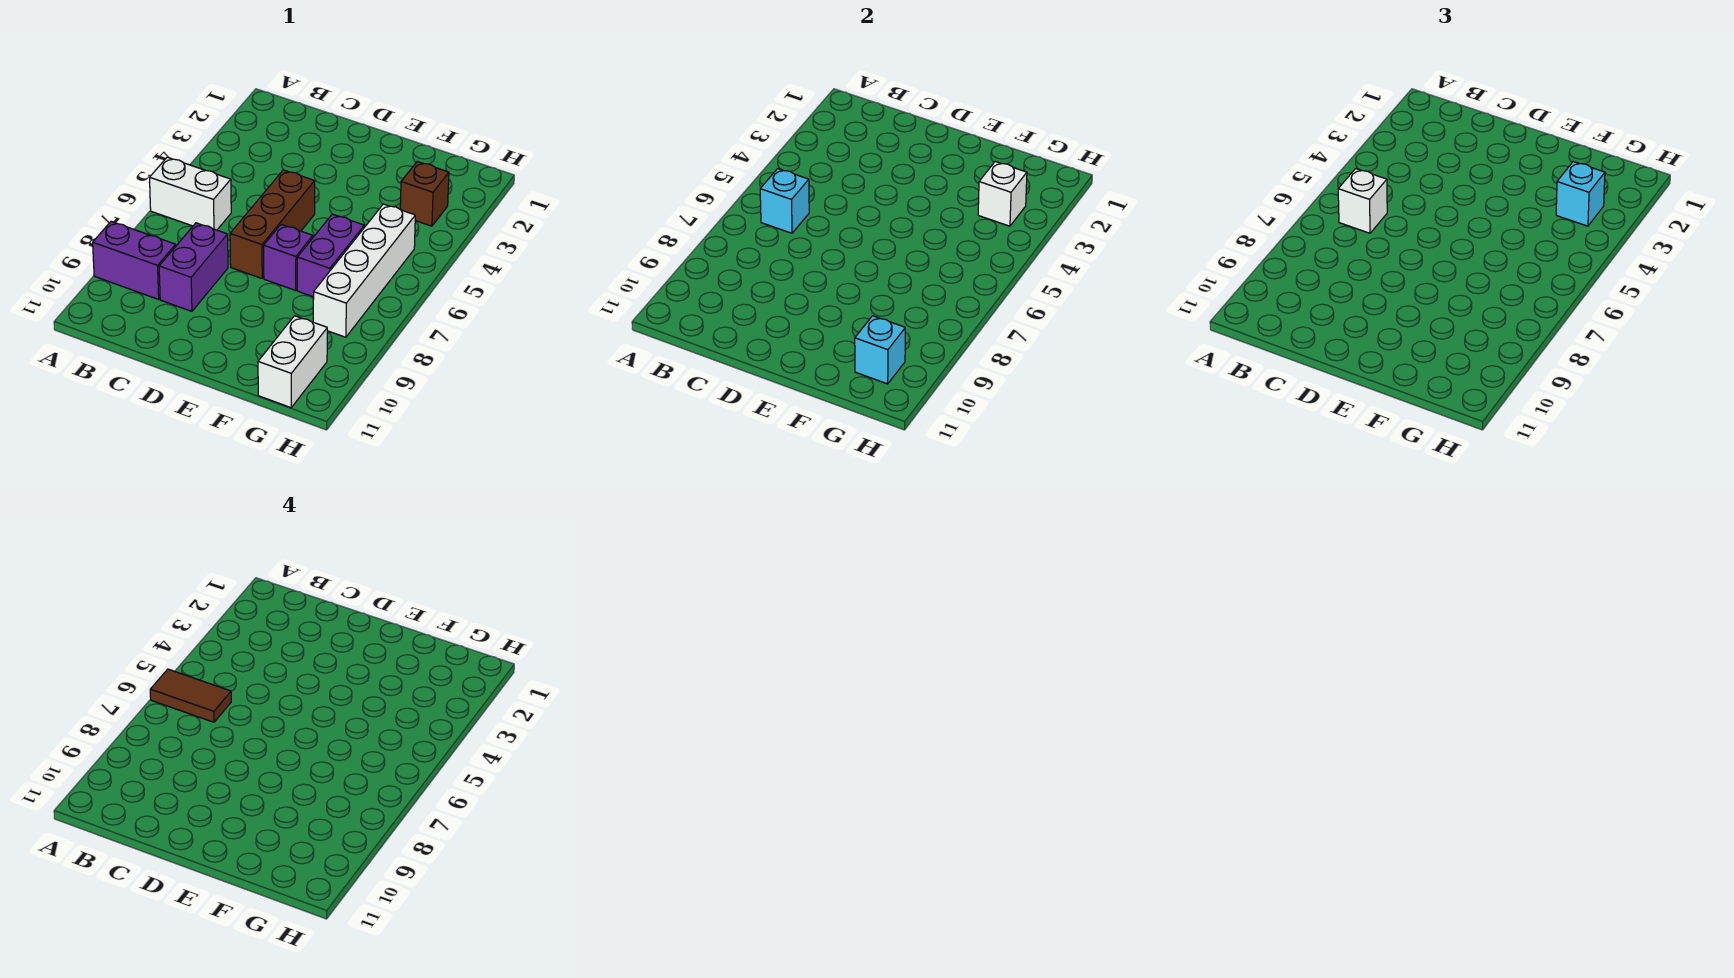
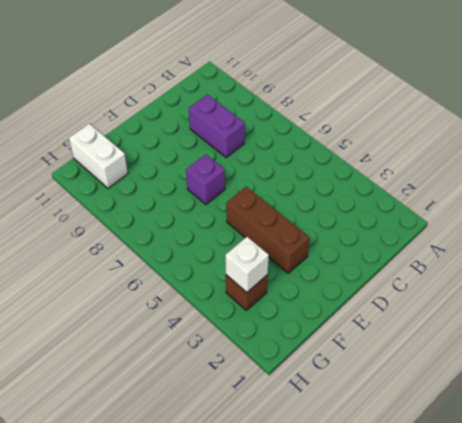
brown brick E3:E5 level 1 -> brown brick D5:D7 level 1
none -> white brick A6:B6 level 1
none -> purple brick A9:B9 level 1
none -> purple brick F6:F7 level 1

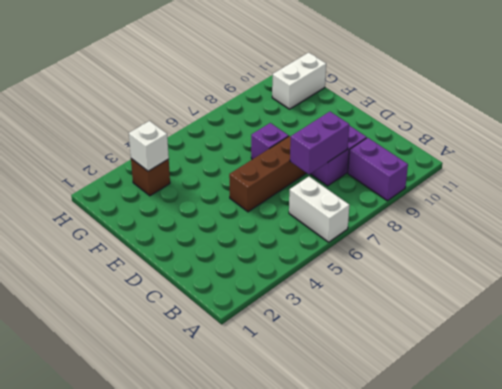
purple brick C7:C8 level 2 -> purple brick F6:F7 level 1
none -> white brick G5:G8 level 1
none -> cyan brick B6 level 2
none -> cyan brick G10 level 2

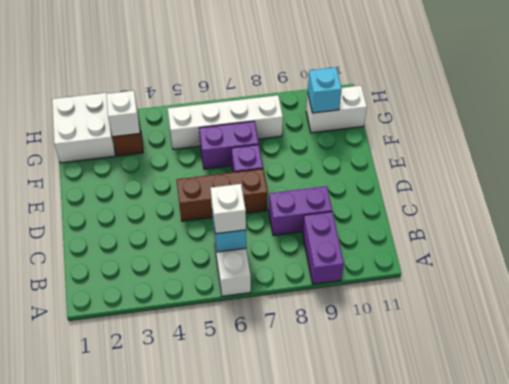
white brick G1:H2 level 1 -> none
none -> cyan brick G3 level 3
none -> brown tile A6:B6 level 4

